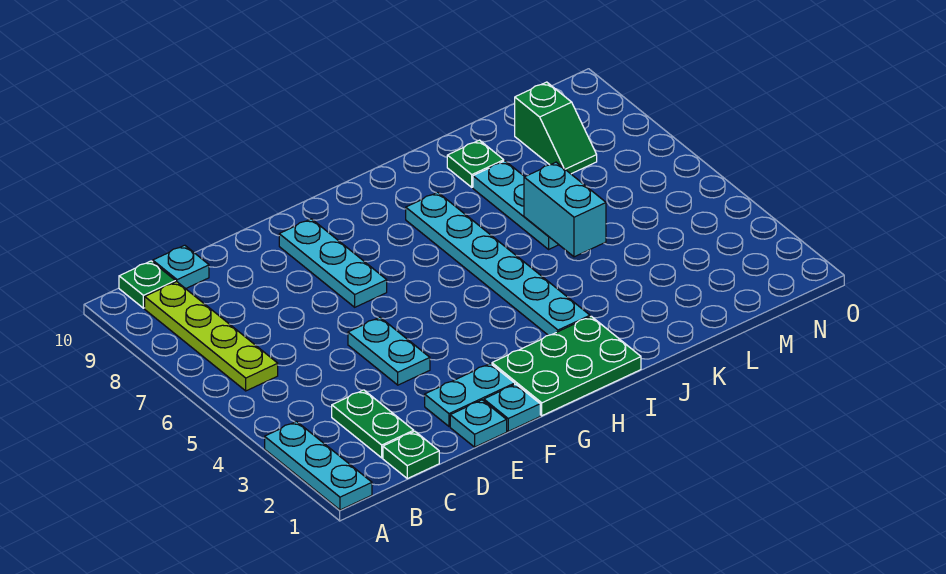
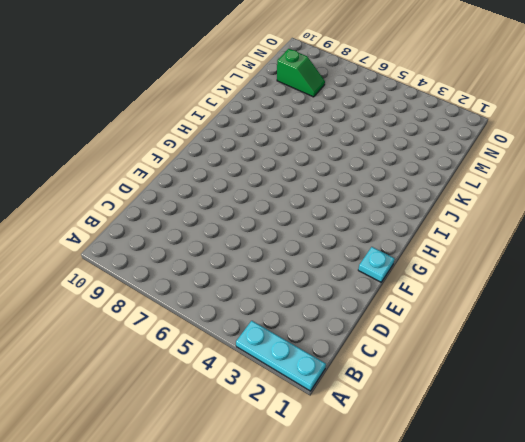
none -> lime plate B6:B9 level 1
none -> green plate B10 level 1
none -> green plate C1 level 1

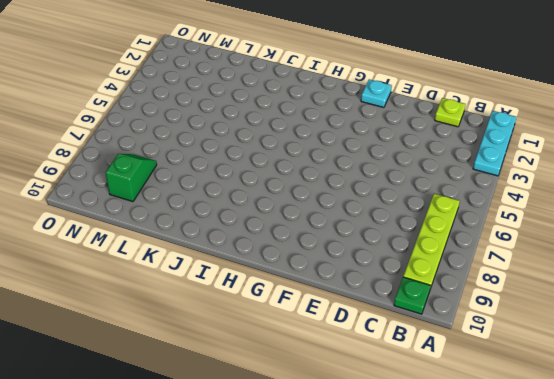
lime plate C1 level 1 -> green plate C1 level 1
none -> green plate C2:C3 level 1
none -> cyan plate C10 level 1
none -> cyan plate E1 level 1

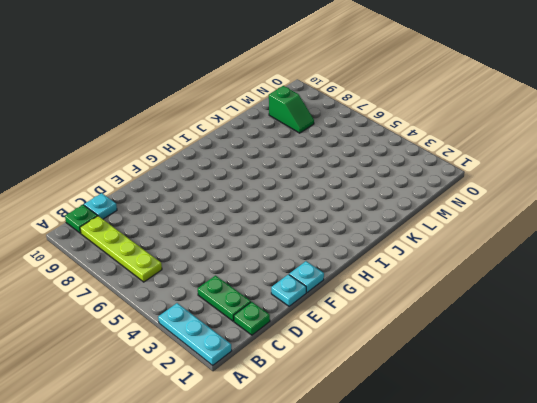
none -> cyan plate E2:F2 level 1
none -> cyan plate E4:E5 level 1
none -> cyan plate F7:F9 level 1

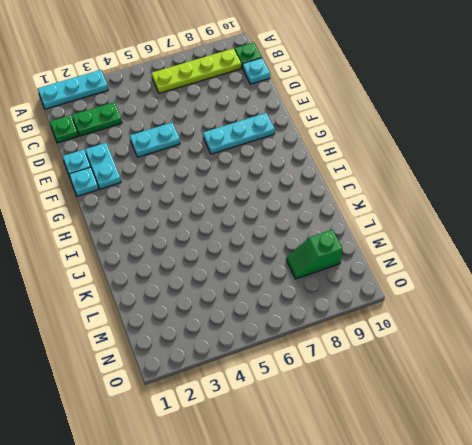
none -> green plate G1:I2 level 1
none -> cyan plate I3:I8 level 1
none -> cyan plate K6:K8 level 1

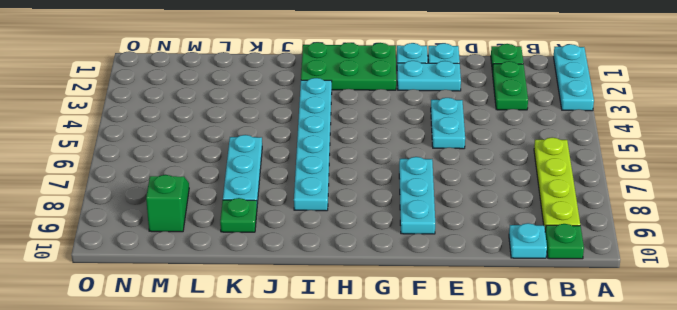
none -> cyan brick K5:K6 level 2

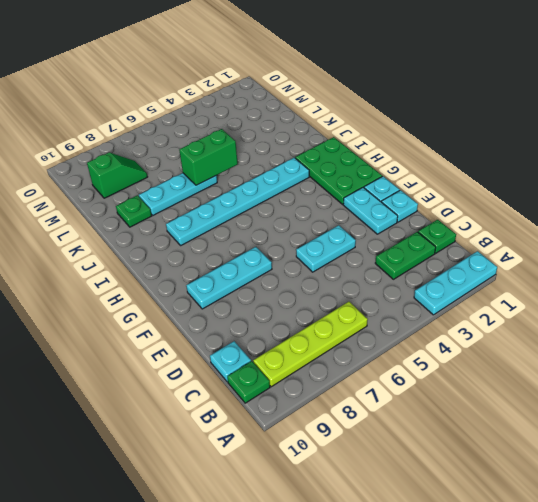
green brick K5:K6 level 2 -> cyan brick K5:K6 level 2

